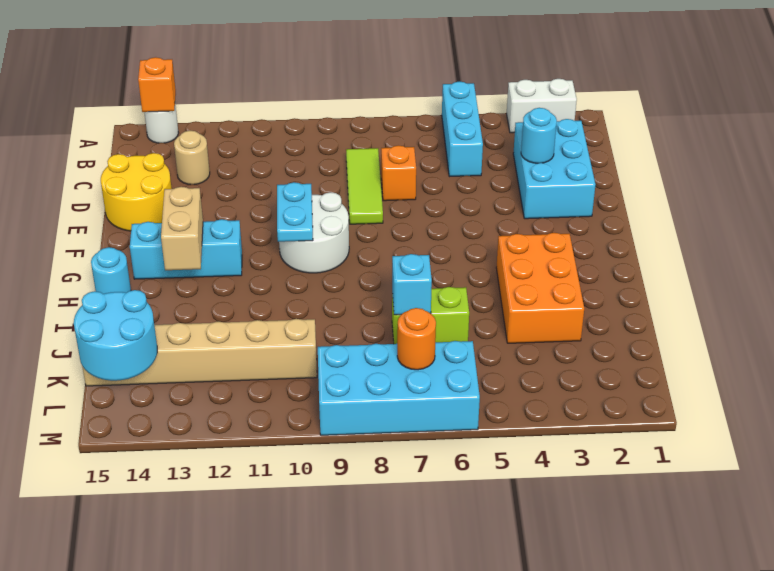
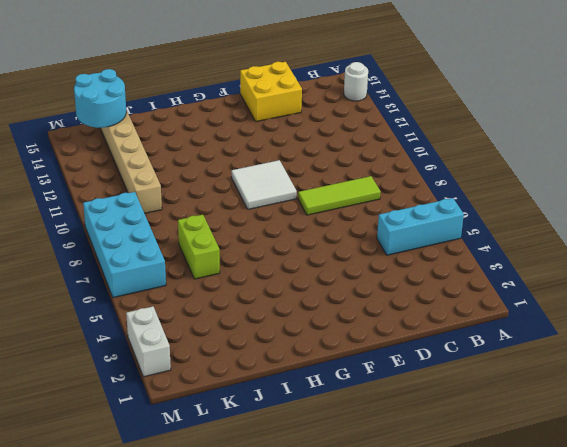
yellow brick D14:E15 level 1 -> yellow round brick D14:E15 level 1
white tile F9:G10 level 1 -> white round brick F9:G10 level 1
white brick M2:M3 level 1 -> white brick A2:A3 level 1
none -> cyan brick C2:E3 level 1
none -> tan round brick C13 level 1
none -> orange brick D7 level 1

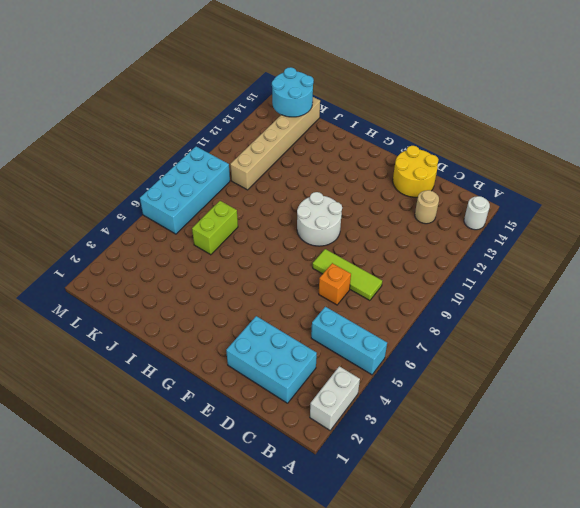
none -> cyan brick G12:G14 level 1
none -> orange brick H3:J4 level 1
none -> cyan round brick H15 level 1

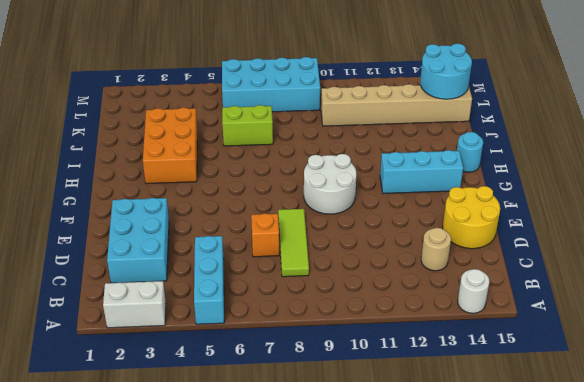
none -> orange brick A14 level 2
none -> cyan round brick D3 level 2
none -> cyan plate F10:G10 level 2

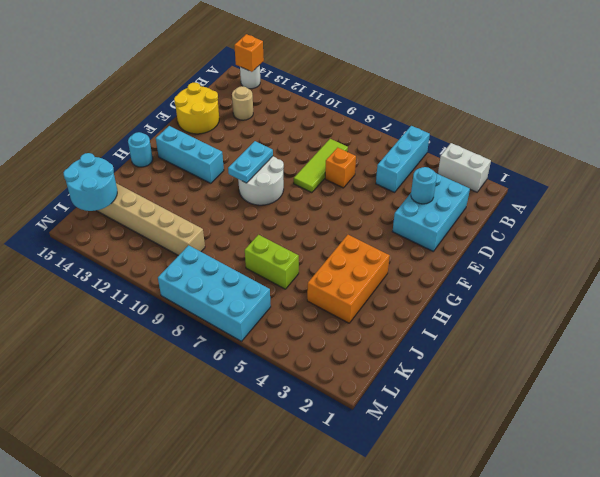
none -> tan brick G13:H13 level 2
none -> cyan brick J7 level 2
none -> orange round brick L7 level 2

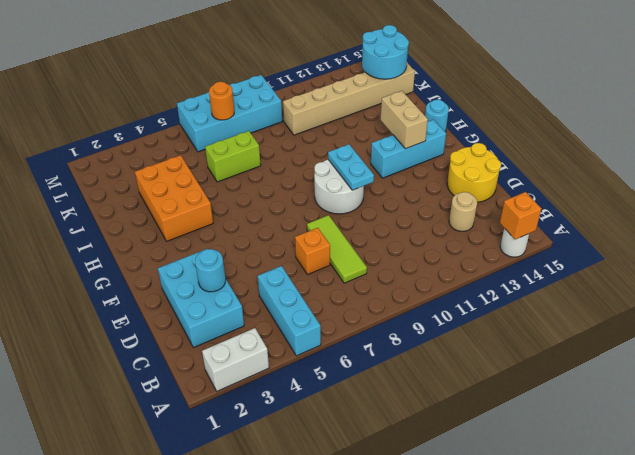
none -> cyan brick J7 level 2

